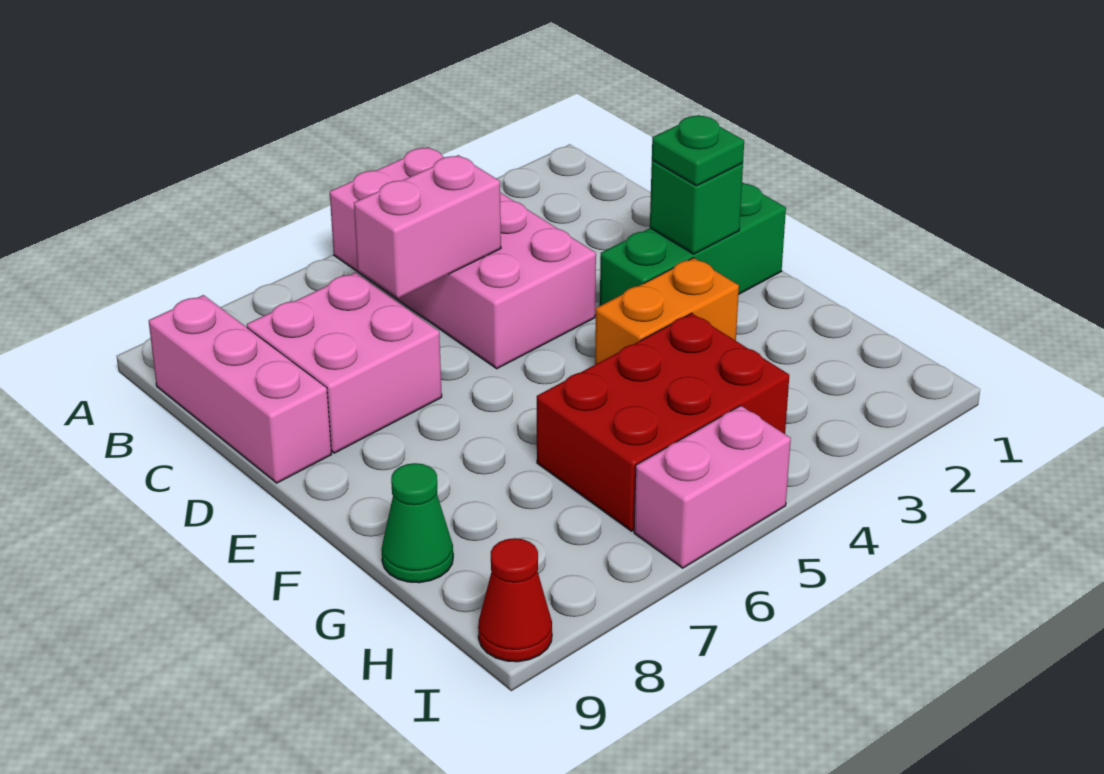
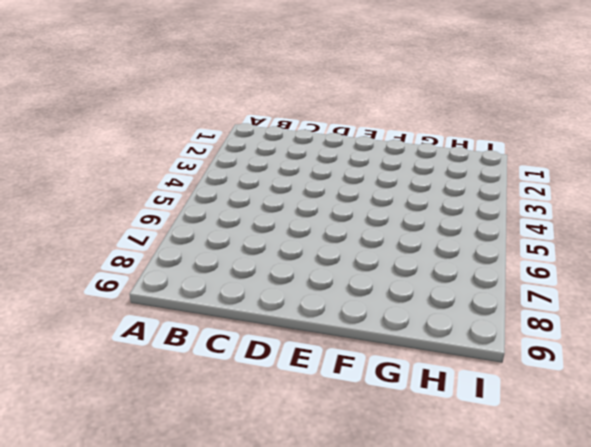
none -> pink brick A4:D5 level 1
none -> pink brick B9:D9 level 1
none -> pink brick C7:D8 level 1

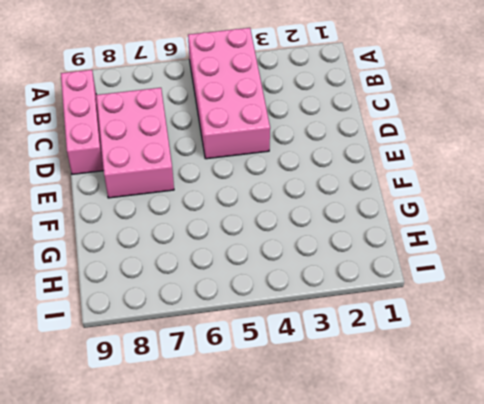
pink brick C7:E8 level 1 -> pink brick C7:D8 level 1
none -> green brick E1:E3 level 1
none -> orange brick F3:F4 level 1
none -> red brick G4:H6 level 1

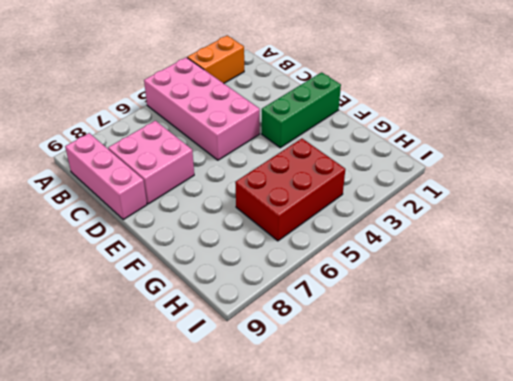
orange brick A2:A3 level 1 -> orange brick F3:F4 level 1
none -> green cone G9 level 1
none -> pink brick I5:I6 level 1
none -> red cone I9 level 1

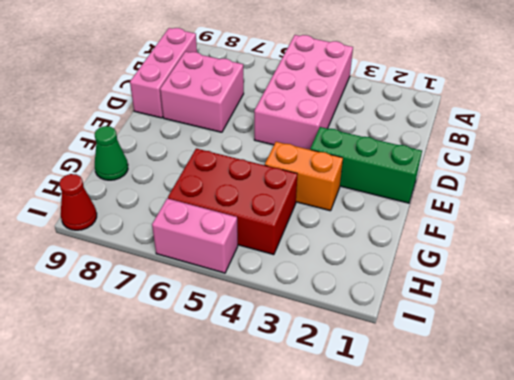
none -> pink brick C5:C6 level 2
none -> green brick E2 level 2
none -> green plate E2 level 3

